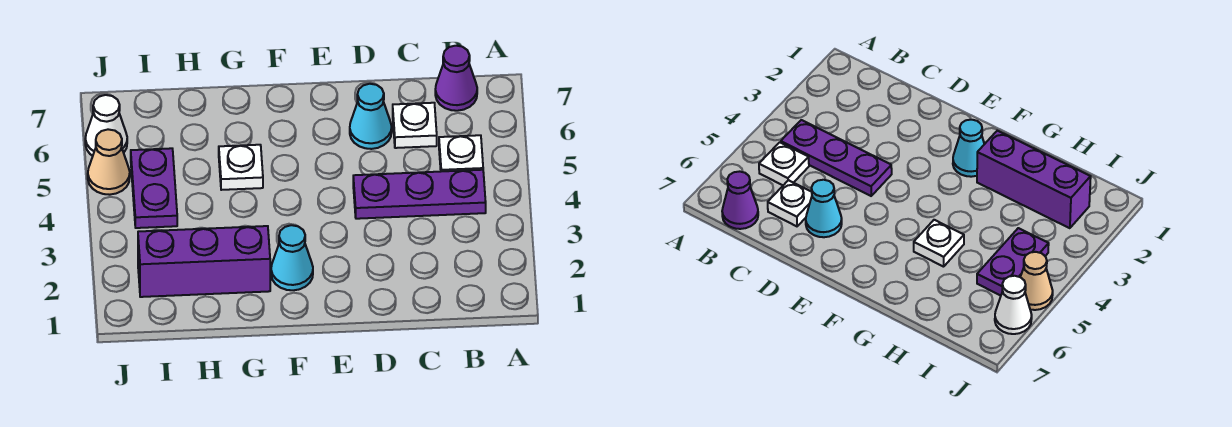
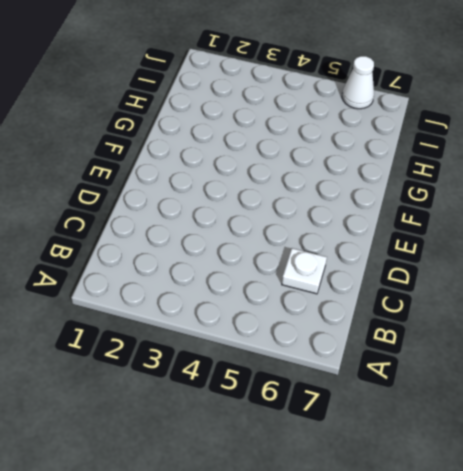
none -> purple plate B4:D4 level 1
none -> white plate B5 level 1

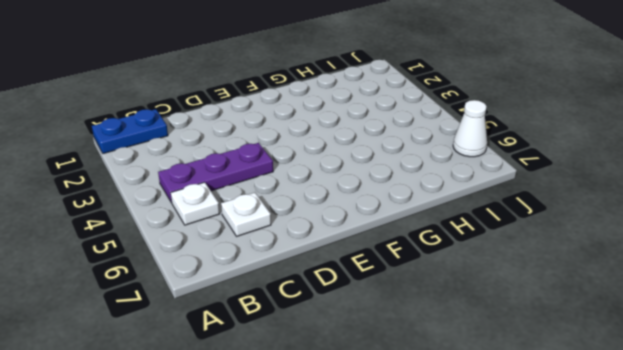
blue plate A1:B1 level 1 -> none
none -> purple cone B7 level 1
none -> cyan cone D6 level 1

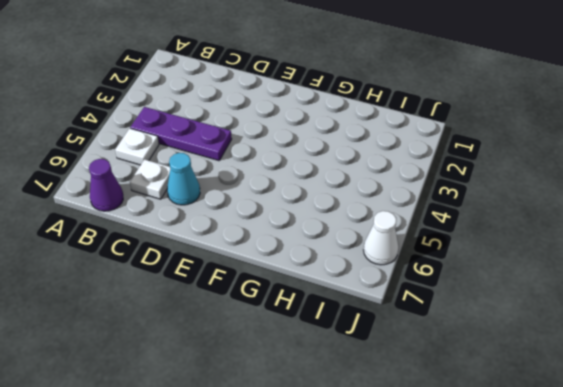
none -> cyan cone F2 level 1
none -> purple brick G2:I2 level 1

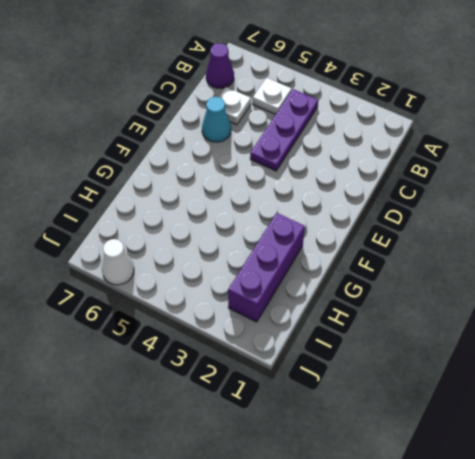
none -> cyan cone F2 level 1
none -> white plate G5 level 1

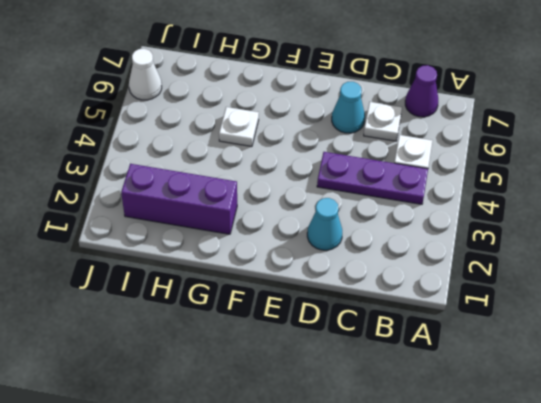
cyan cone D2 level 1 -> cyan cone F2 level 1
none -> purple plate I4:I5 level 1
none -> tan cone J5 level 1

